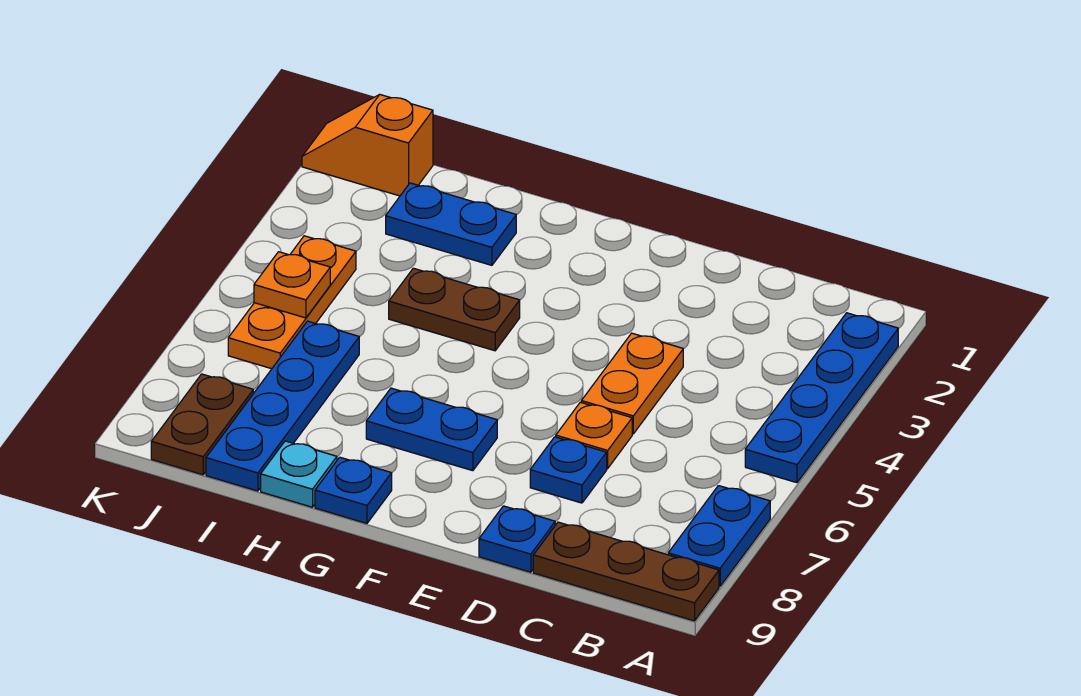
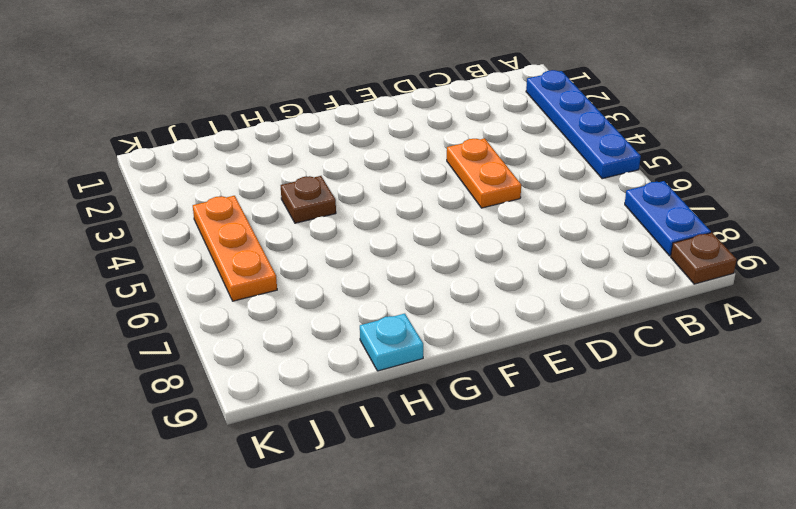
brown plate A9 level 1 -> brown plate A9:C9 level 1
brown plate H4 level 1 -> brown plate G4:H4 level 1
none -> orange plate D6 level 1
none -> blue plate D7 level 1
none -> blue plate D9 level 1

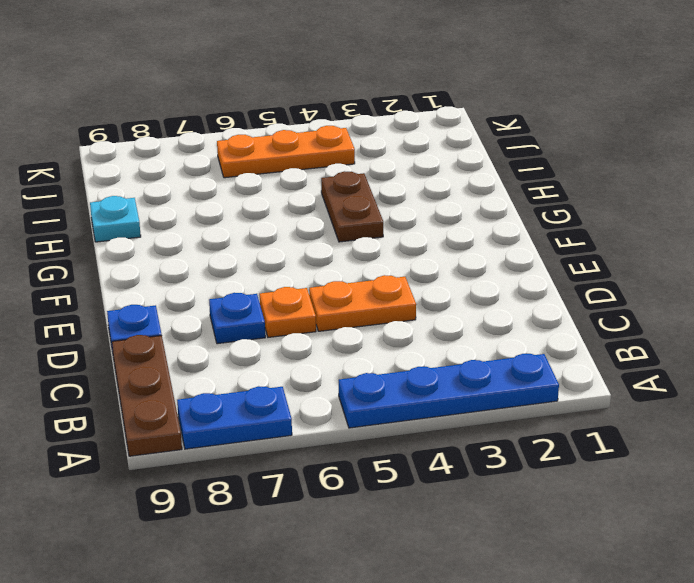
none -> blue plate F7:G7 level 1
none -> blue plate G9 level 1
none -> blue plate H2:I2 level 1

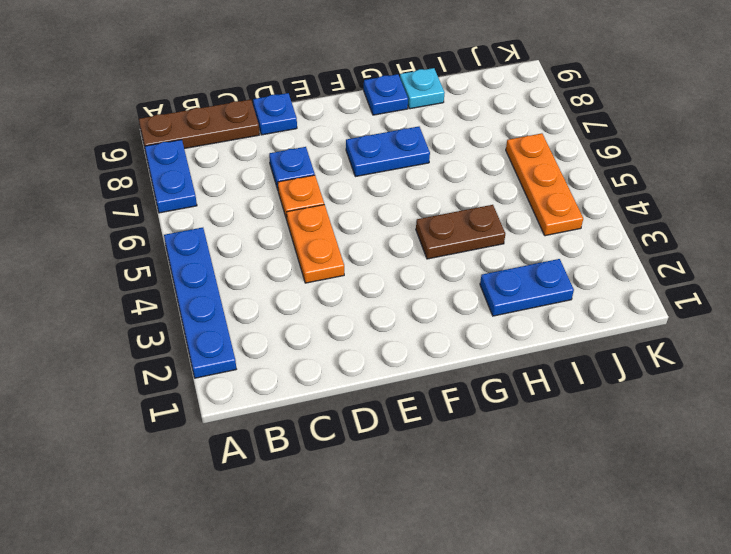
none -> blue plate I6:I9 level 1
none -> orange slope J1:K1 level 1 top J
none -> brown plate J8:J9 level 1

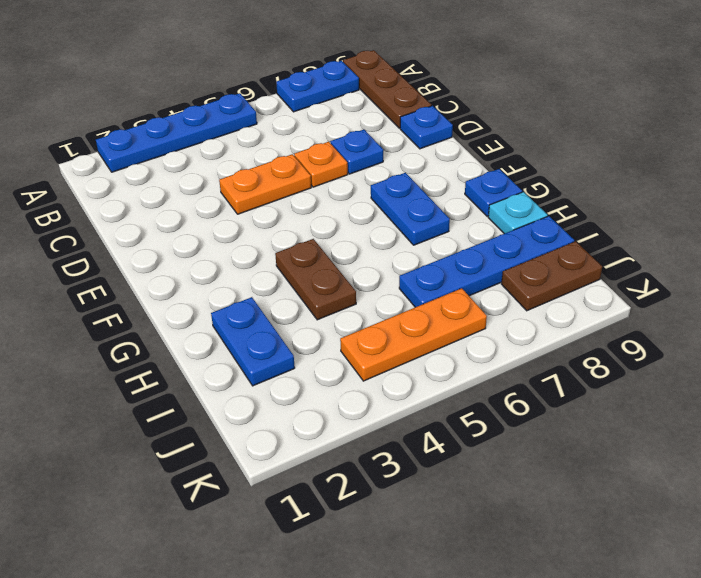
none -> orange slope J1:K1 level 1 top J
none -> orange plate J5 level 2

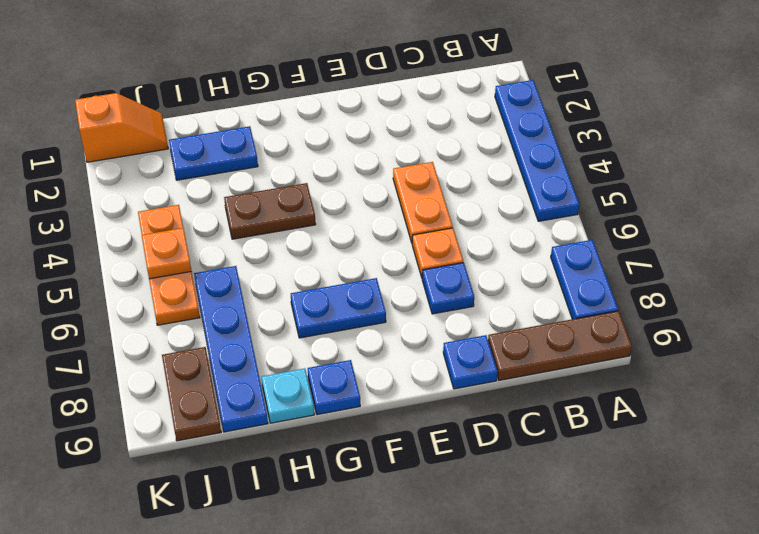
orange slope J1:K1 level 1 top K -> orange slope J1:K1 level 1 top J

